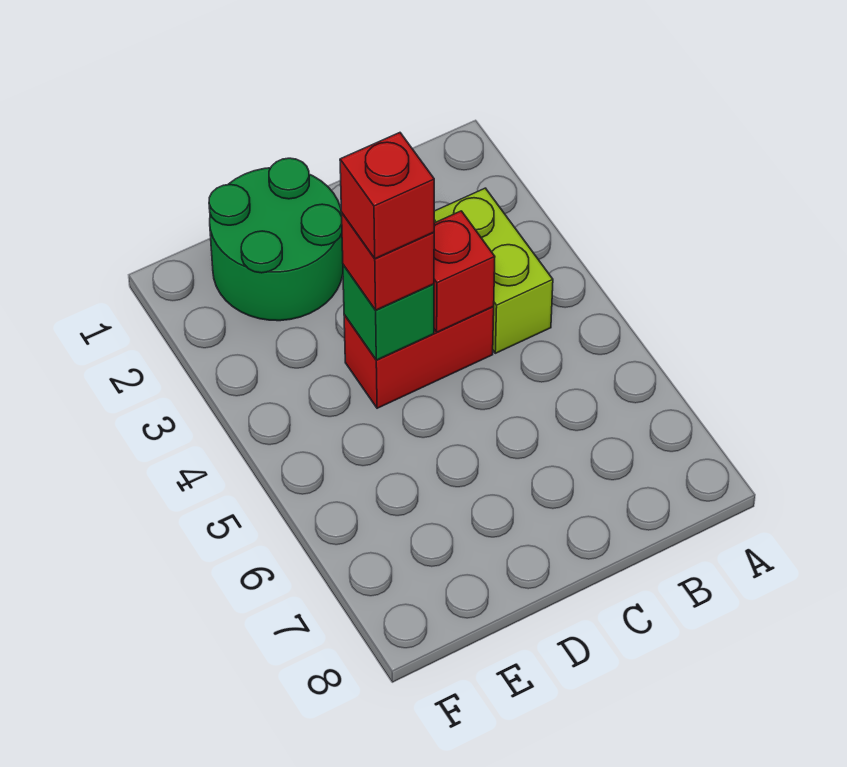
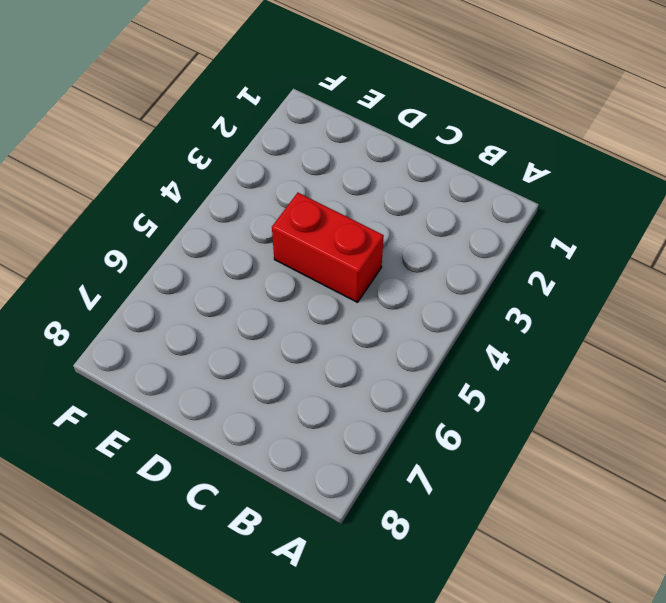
none -> lime brick B3:B4 level 1
none -> green round brick D1:E2 level 1

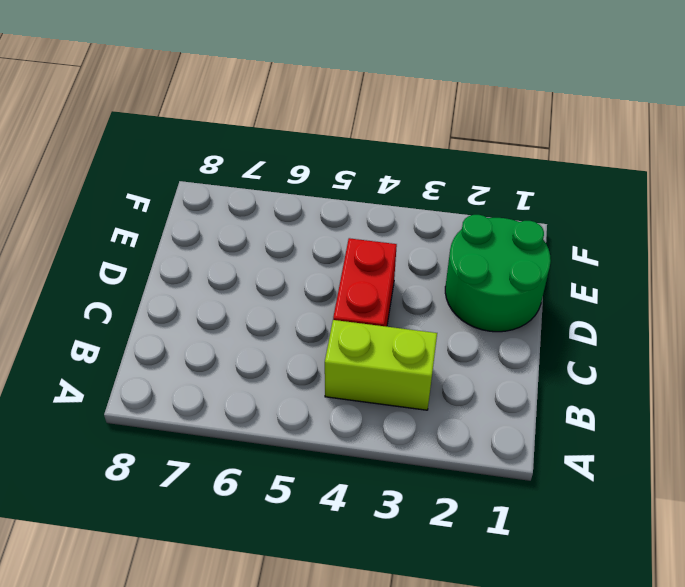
none -> red brick C4 level 2
none -> green brick D4 level 2

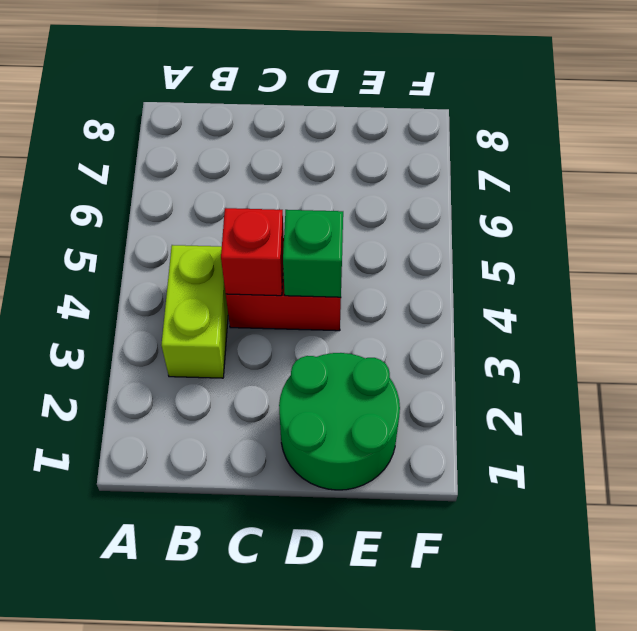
none -> red brick D4 level 3
none -> red brick D4 level 4

